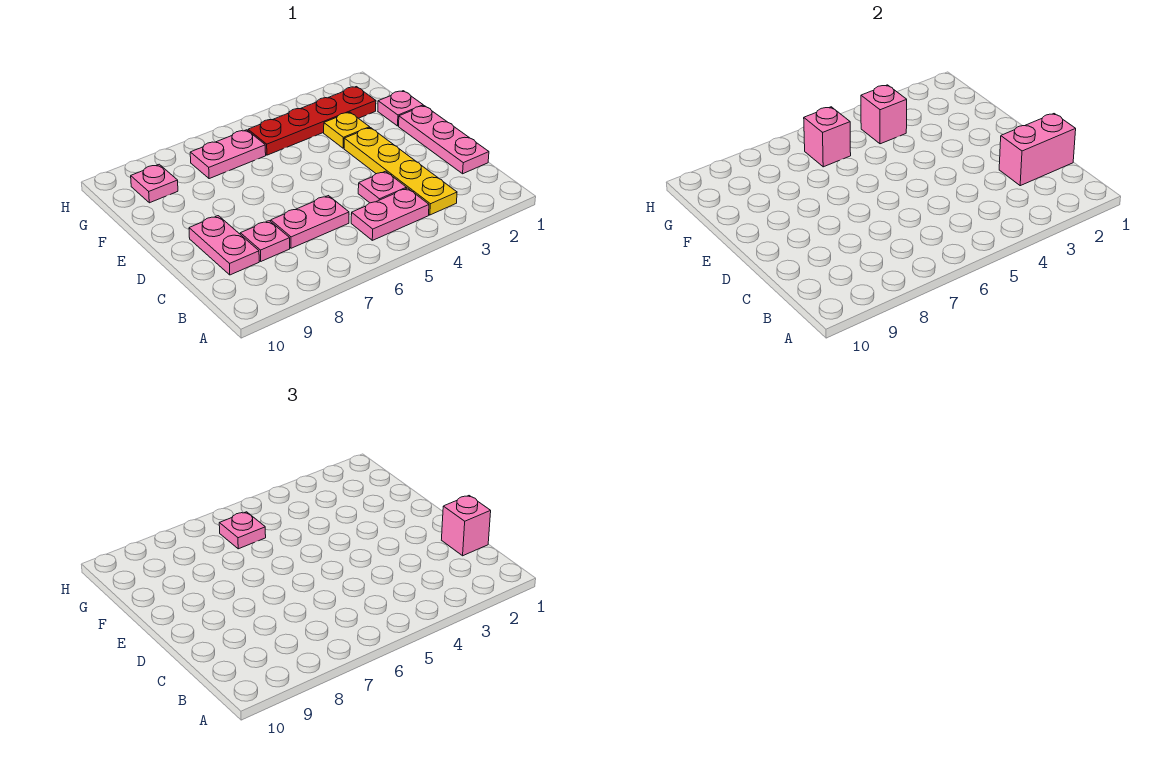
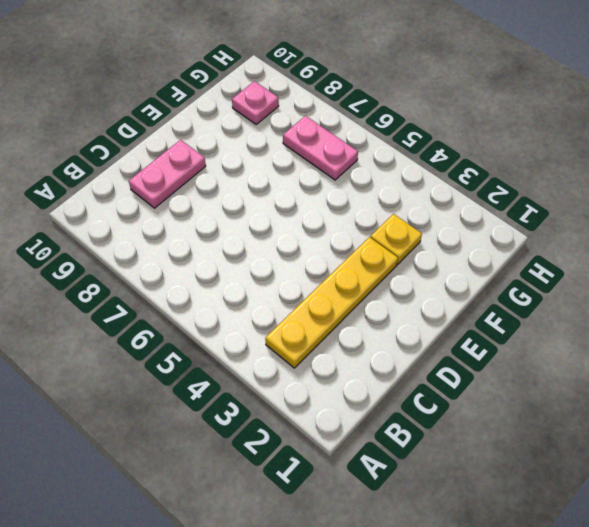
none -> pink plate B4:B5 level 1
none -> pink plate C1:E1 level 1
none -> pink plate C4 level 1

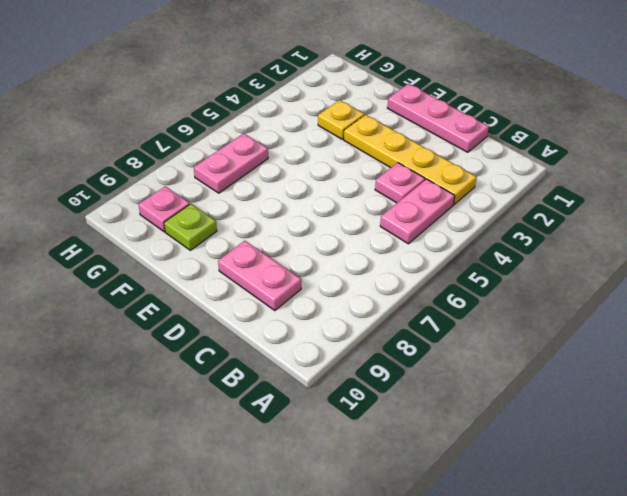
lime plate F9 level 1 -> none
none -> pink plate C6:C7 level 1
none -> pink plate C8 level 1
none -> pink plate F1 level 1

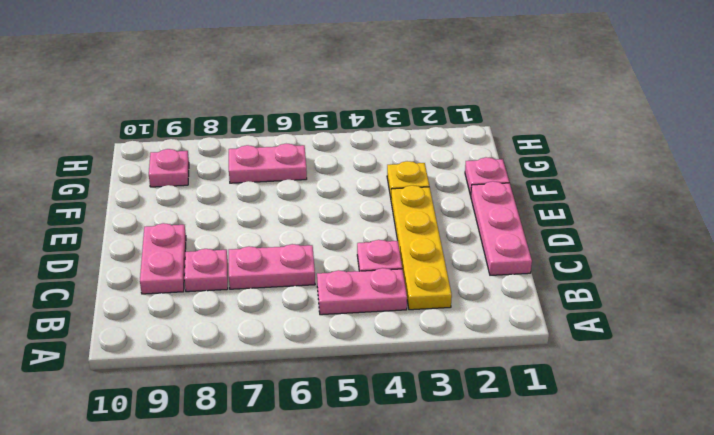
none -> red plate G2:G5 level 1
none -> pink brick C1:C2 level 2
none -> pink brick G4 level 2

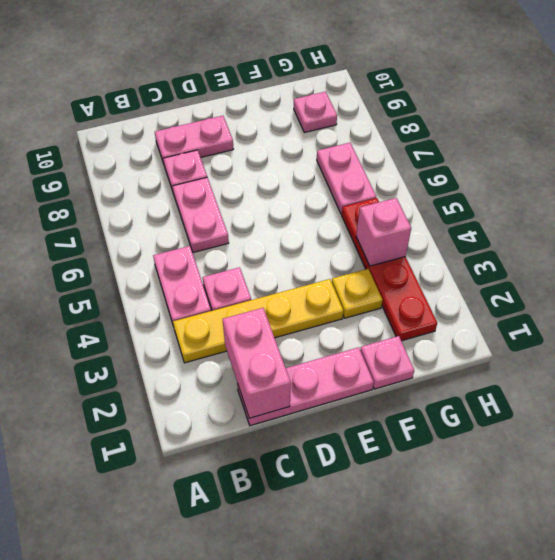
none -> pink brick G6 level 2
none -> pink brick C1 level 3
none -> pink plate G6 level 3

